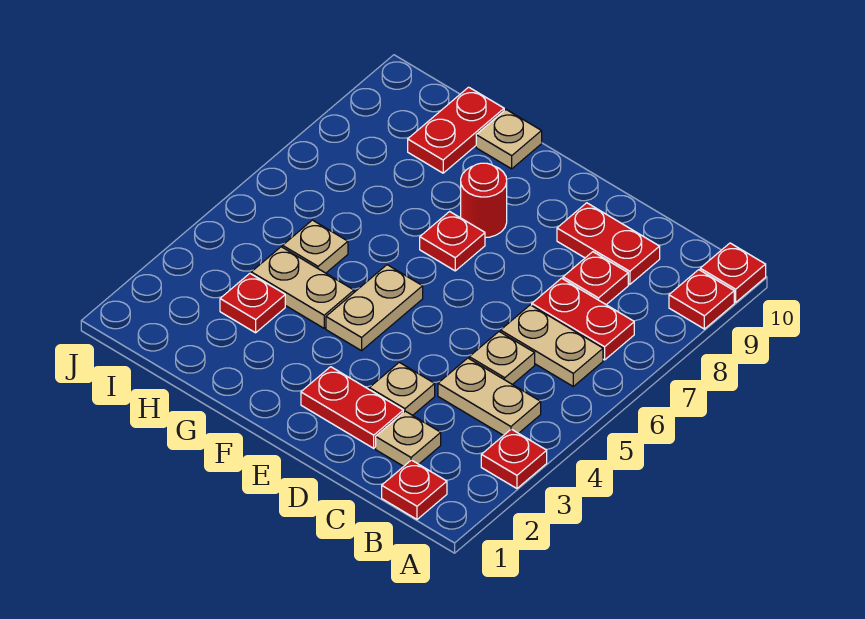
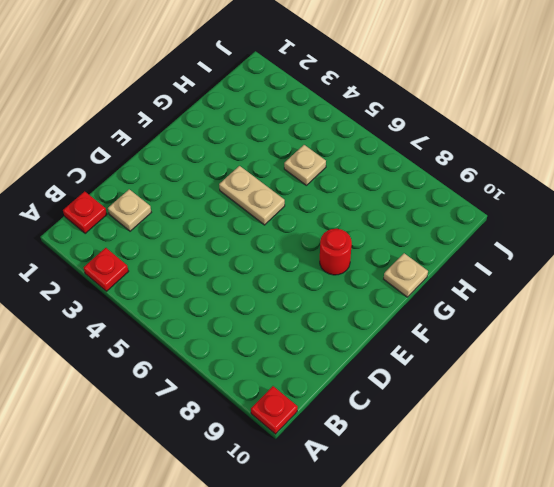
none -> red plate A9 level 1
none -> tan plate B4:C4 level 1
none -> tan plate B6:C6 level 1

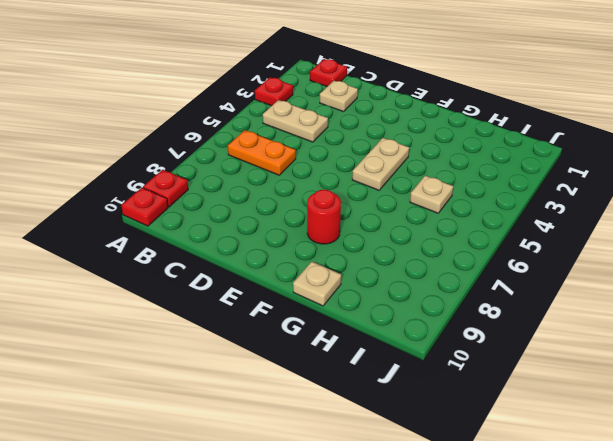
orange plate B6:C6 level 1 -> tan plate B6:C6 level 1
none -> red plate B7:C7 level 1
none -> tan plate C5 level 1
none -> red plate C8 level 1

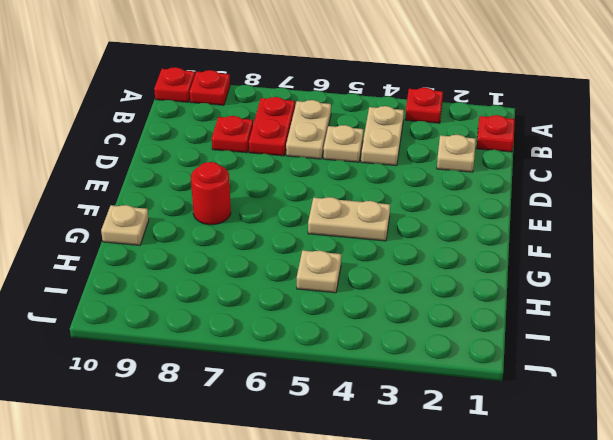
none -> red plate C9:D9 level 1
none -> red plate D2:E2 level 1
none -> tan plate D3 level 1

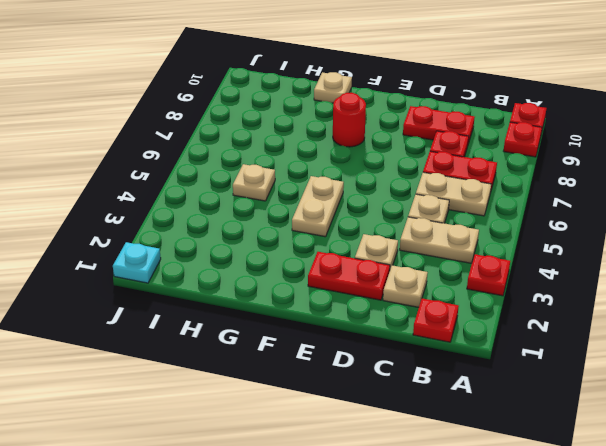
cyan plate J1 level 1 -> none
none -> red plate F7 level 1
none -> tan plate G4:H4 level 1
none -> red plate H3 level 1

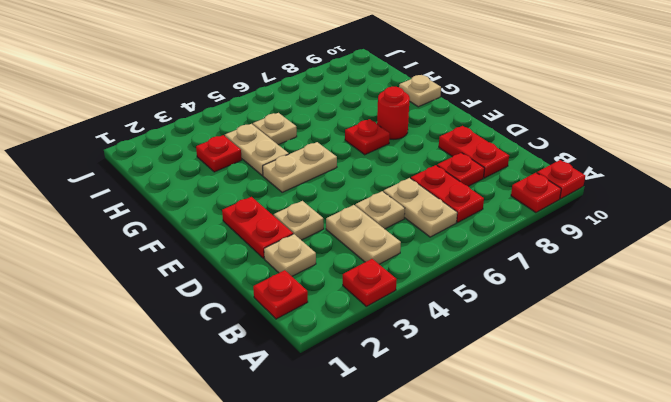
none -> red plate H9:H10 level 1

